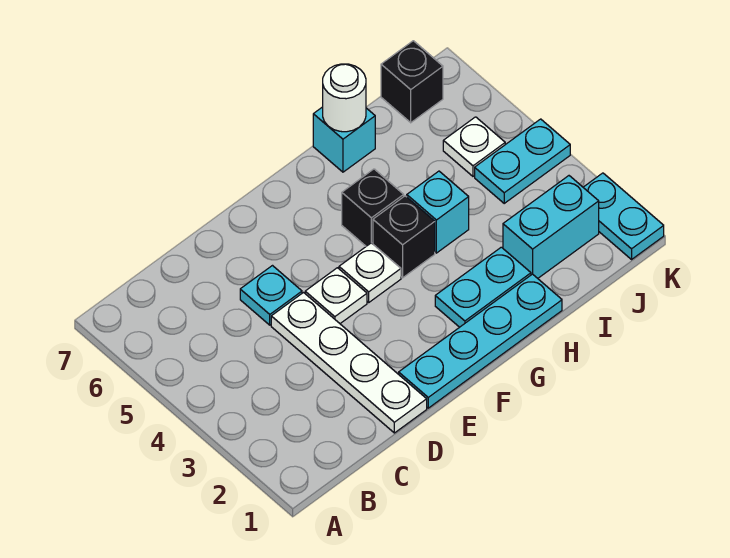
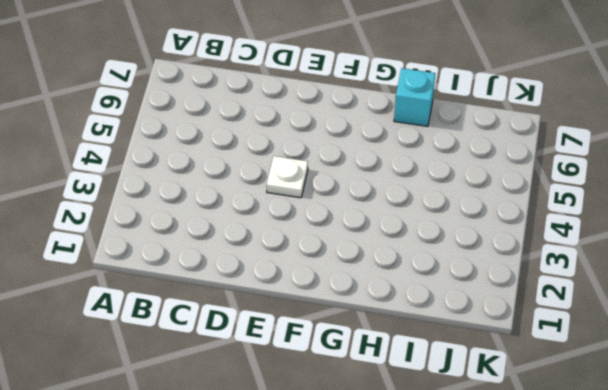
none -> white plate D1:D4 level 1
none -> cyan plate D5 level 1
none -> cyan plate E1:H1 level 1

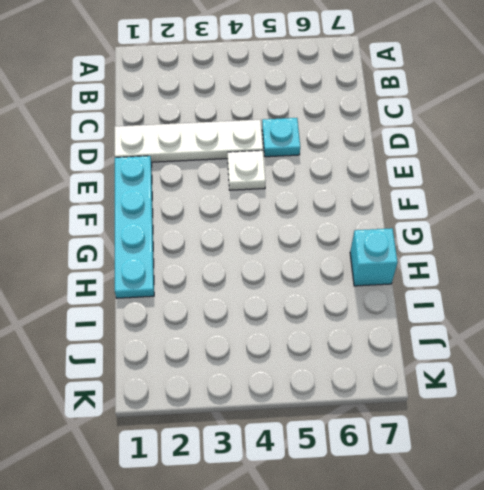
none -> white plate F4 level 1
none -> cyan plate G2:H2 level 1
none -> black brick G4 level 1

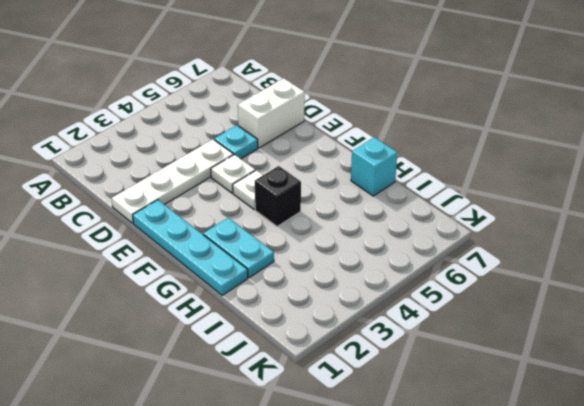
white brick D6:D7 level 1 -> none
none -> black brick G5 level 1
none -> cyan brick H4 level 1
none -> cyan brick I2:J2 level 1

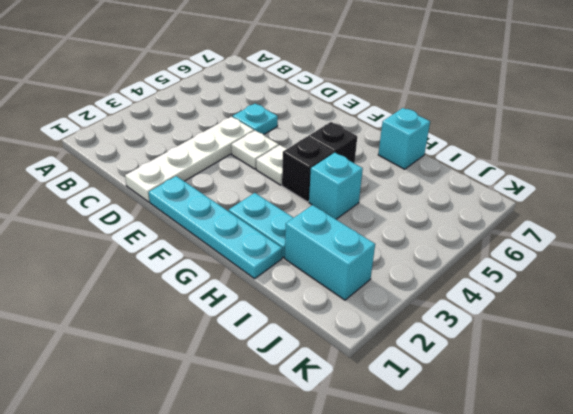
none -> cyan plate J4:K4 level 1
none -> white plate J5 level 1
none -> black brick J7 level 1

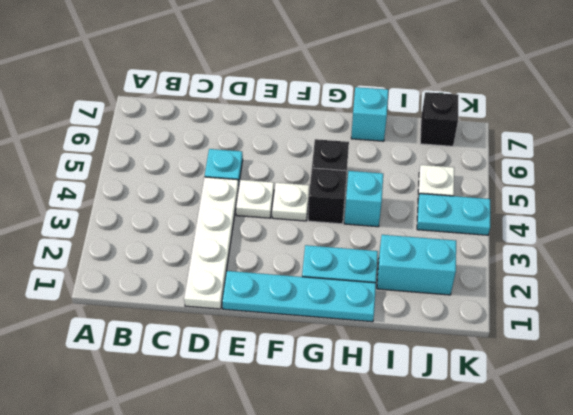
none -> cyan plate K1:K2 level 1
none -> white round brick H7 level 2

